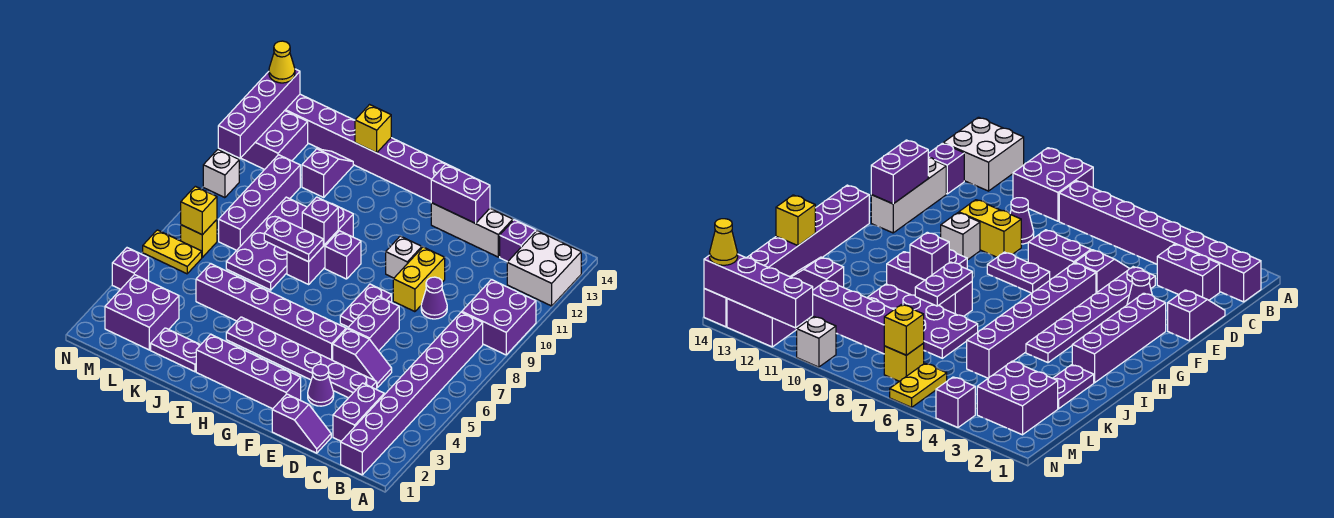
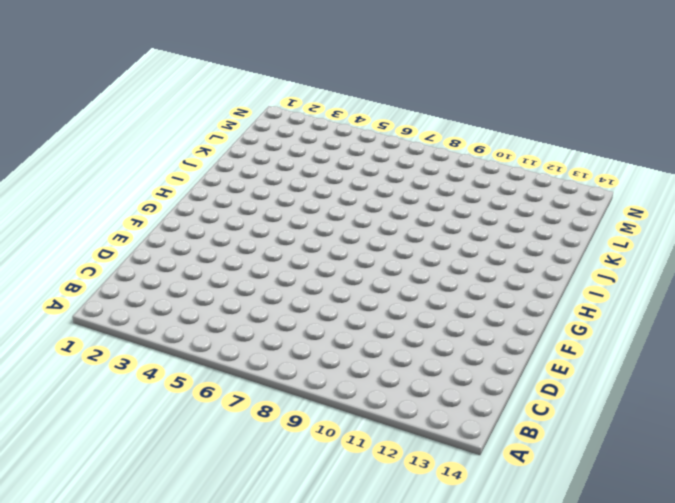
none -> purple brick A9:B10 level 1
none -> white brick A12:B13 level 1
none -> purple brick B1:B8 level 1
none -> purple brick C2:C3 level 1

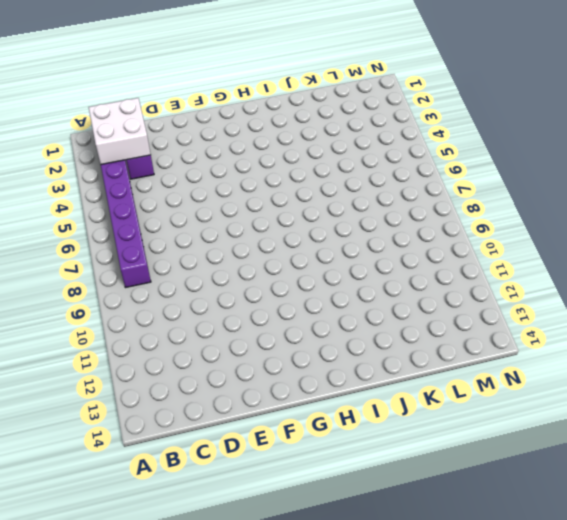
white brick B2:C3 level 2 -> white brick A12:B13 level 1
none -> purple brick A9:B10 level 1
none -> purple brick C13 level 1
none -> purple slope D1:E1 level 1 top E
none -> purple plate D4:I4 level 1

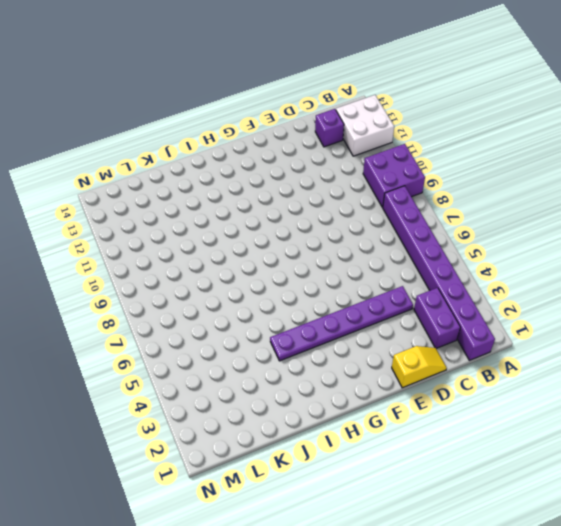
yellow slope D1:E1 level 1 top E -> purple slope D1:E1 level 1 top E
none -> purple slope D5:E5 level 1 top E
none -> purple cone D9 level 1
none -> white brick D13:F13 level 1
none -> purple cone E3 level 1

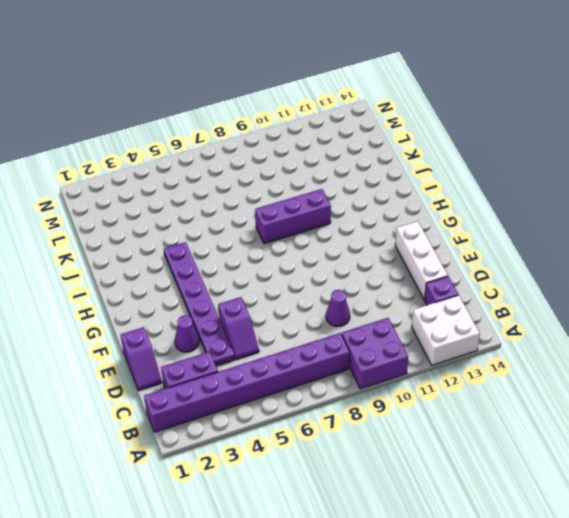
none -> purple brick E6:E7 level 1
none -> yellow brick E9:E10 level 1
none -> purple brick F2:I2 level 1
none -> purple brick F5:K5 level 1

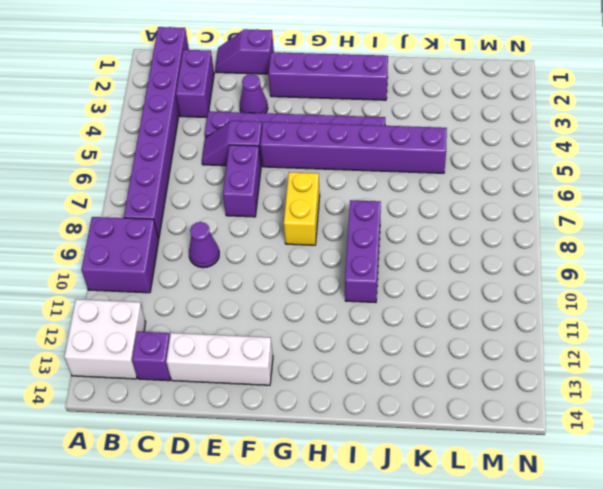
yellow brick G7:G8 level 1 -> yellow brick E9:E10 level 1
none -> purple plate F7:F8 level 1
none -> white brick F10 level 1
none -> purple brick G14:N14 level 1
none -> purple brick H9 level 1

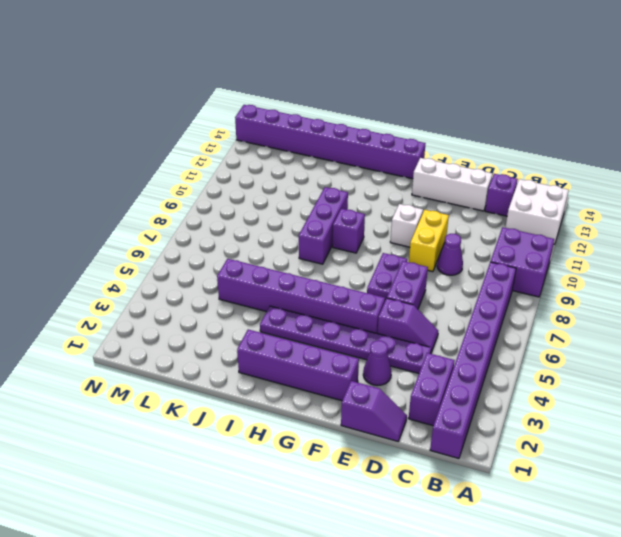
none -> purple plate J2:K2 level 1
none -> purple plate J7:K10 level 1
none -> purple slope K12:K13 level 1 top 12
none -> purple brick L2:M3 level 1

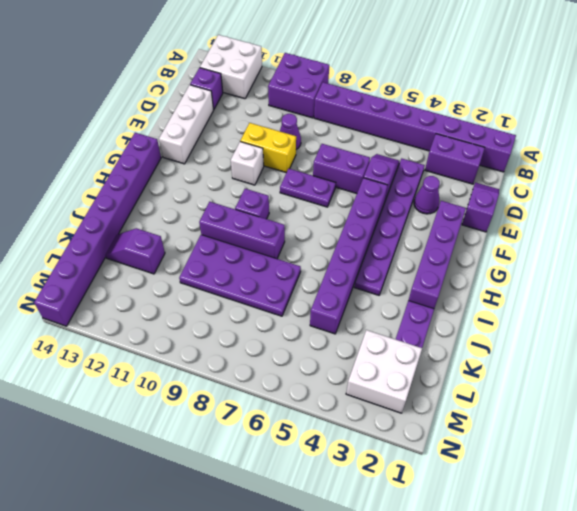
white brick L2:M3 level 1 -> purple brick L2:M3 level 1
none -> purple brick L8:L11 level 1
none -> yellow plate M6:N6 level 1
none -> yellow brick M7 level 1
none -> purple brick M12:N13 level 1

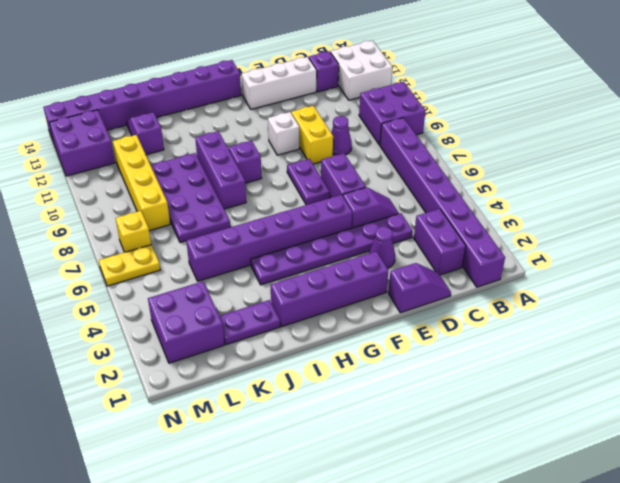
yellow brick L8:L11 level 1 -> purple brick L8:L11 level 1
none -> purple brick N4 level 1
none -> white brick N10 level 1
none -> purple brick E13:F13 level 2
none -> purple plate I8:J8 level 2

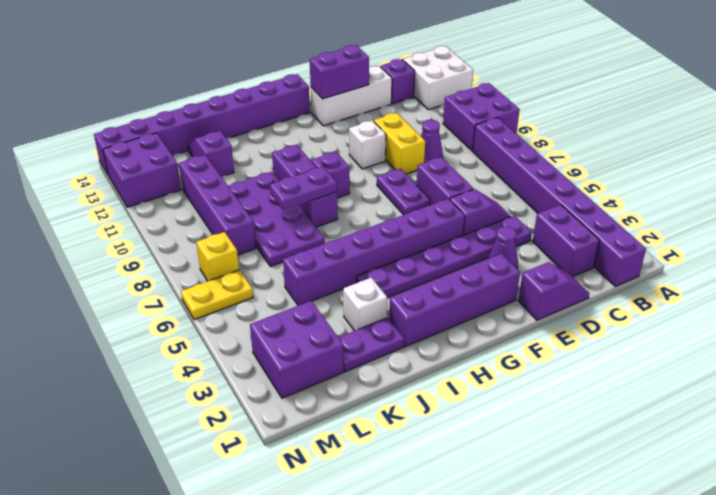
white brick J3 level 1 -> white brick N10 level 1
none -> purple brick N4 level 1
none -> purple brick I9 level 2
none -> yellow brick J14 level 2
none -> yellow brick M7 level 2

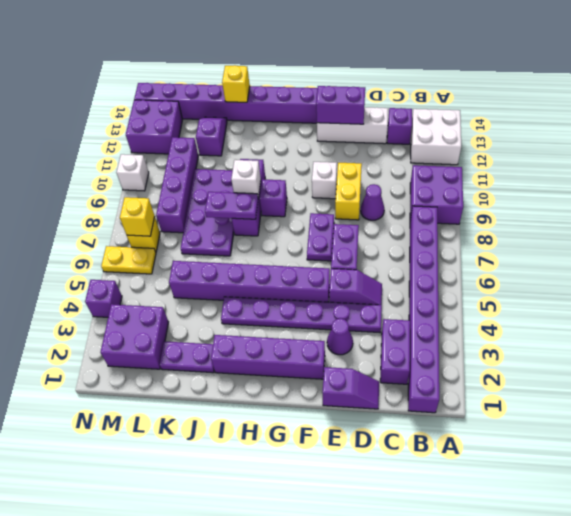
white brick I9 level 2 -> purple brick I9 level 2
none -> purple brick N11:N14 level 2
none -> yellow cone N14 level 3

